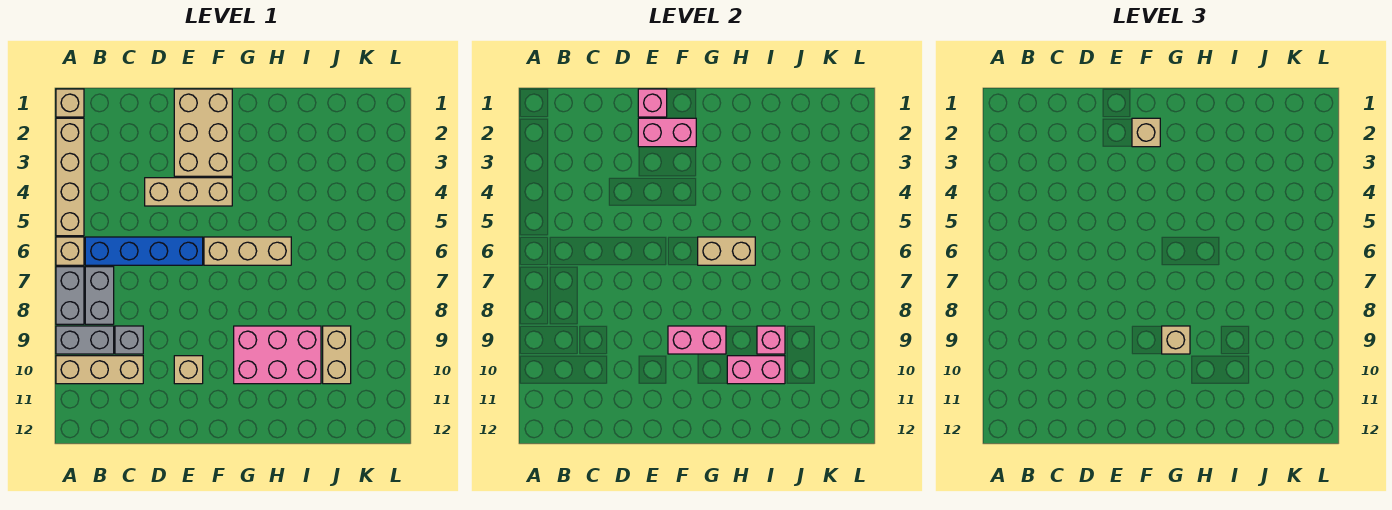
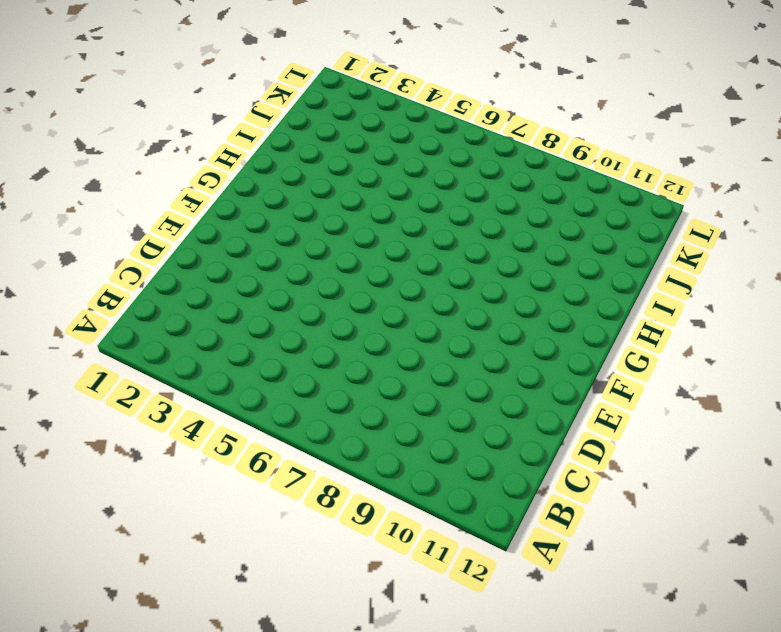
none -> tan brick A1 level 1
none -> tan brick A2:A5 level 1
none -> tan brick A6 level 1

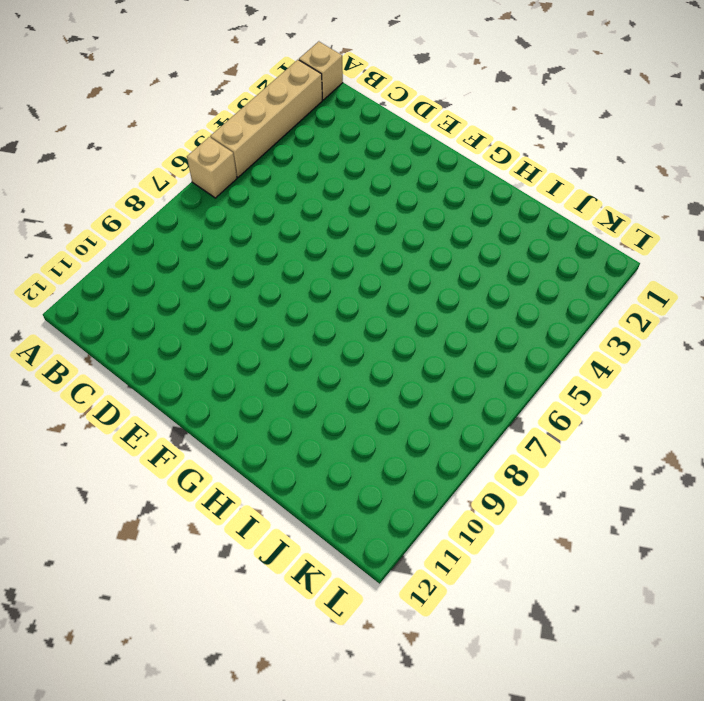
none -> grey brick A7:A8 level 1
none -> grey brick A9:B9 level 1
none -> tan brick A10:C10 level 1

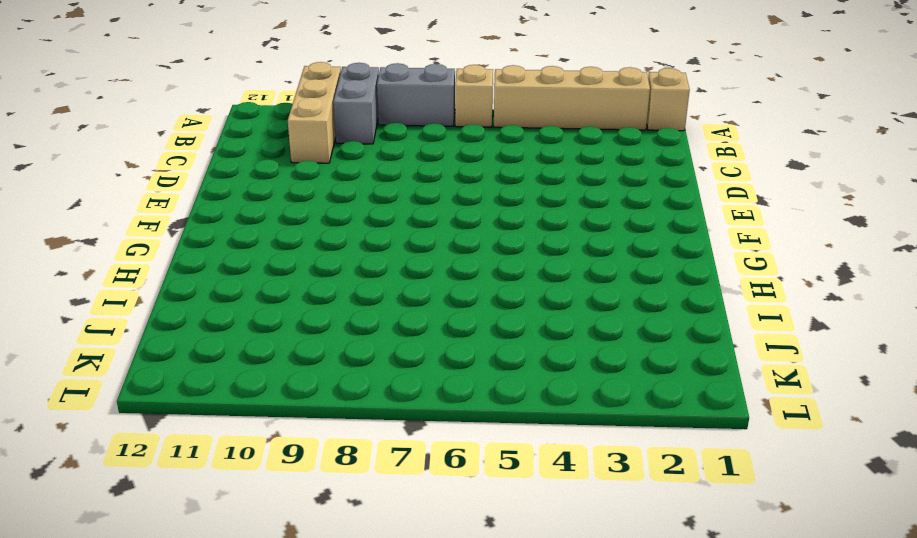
none -> blue brick B6:E6 level 1
none -> grey brick B7:B8 level 1
none -> grey brick C9 level 1

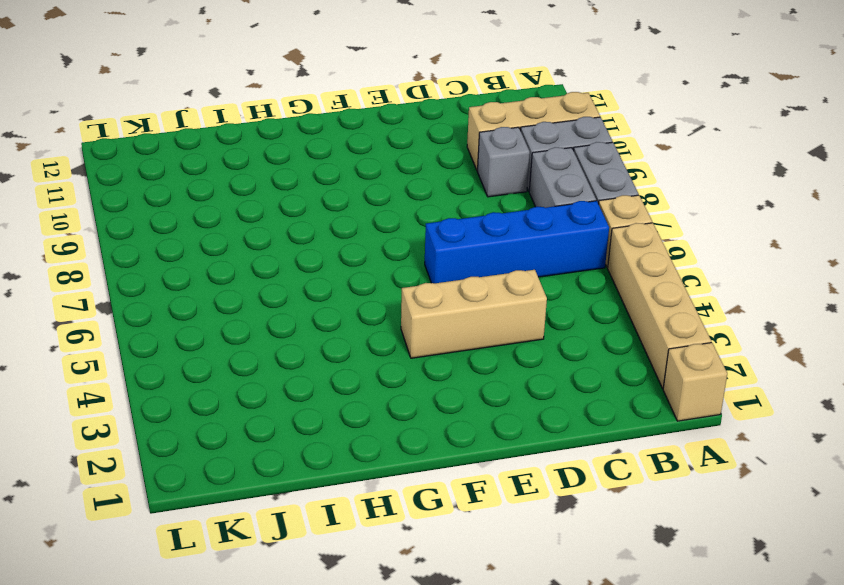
none -> tan brick E1:F3 level 1
none -> tan brick E10 level 1
none -> tan brick F6:H6 level 1

